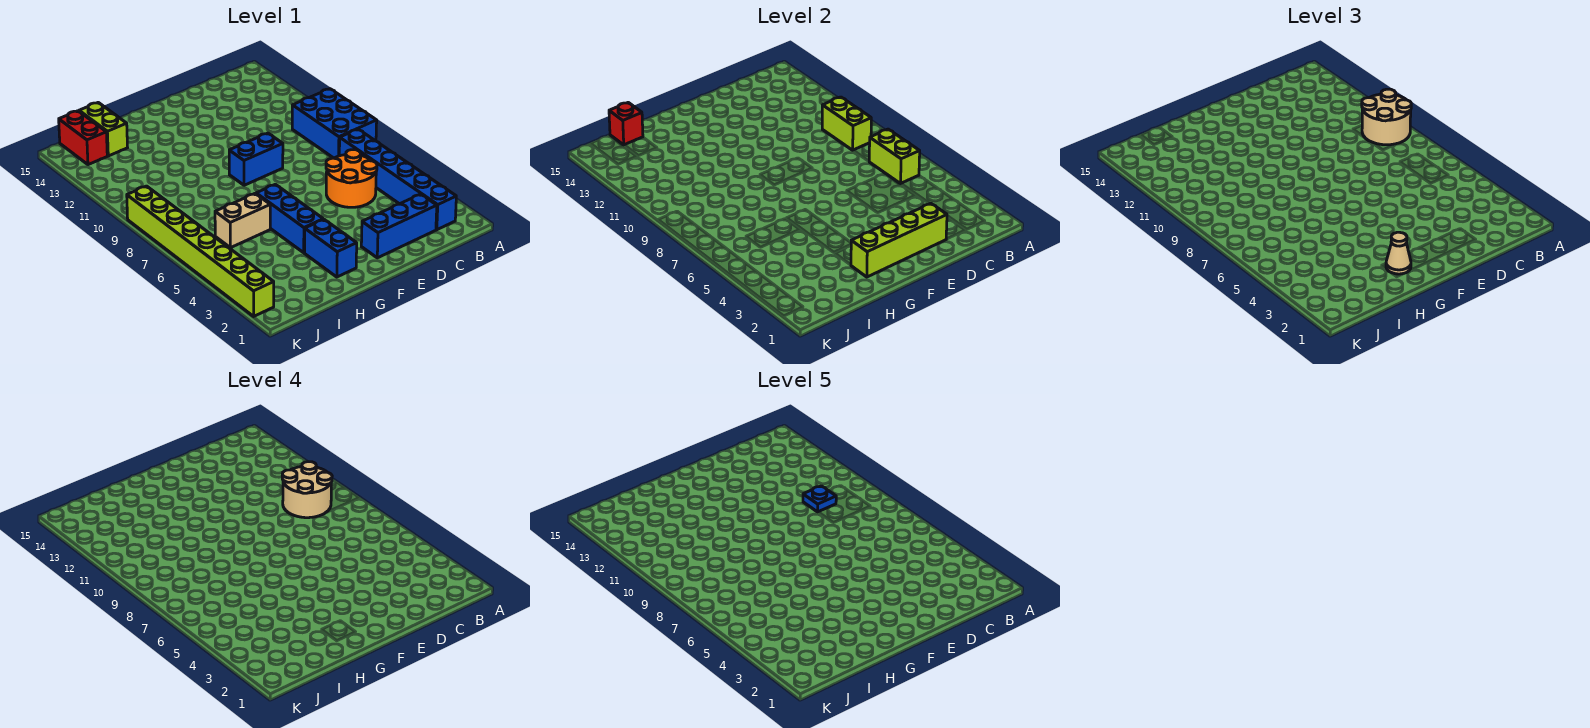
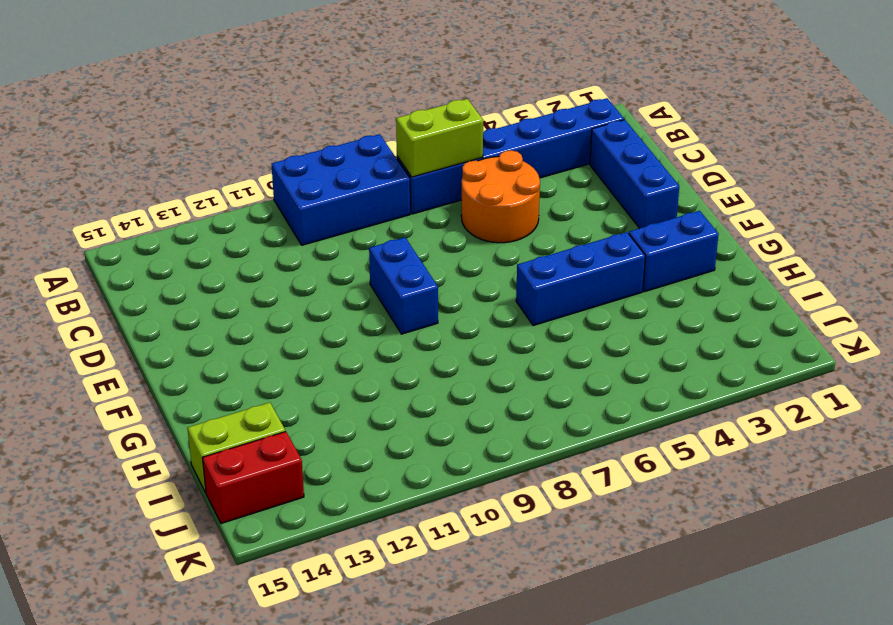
none -> tan brick H6:I6 level 1
none -> lime brick K2:K9 level 1
none -> lime brick B9:B10 level 2

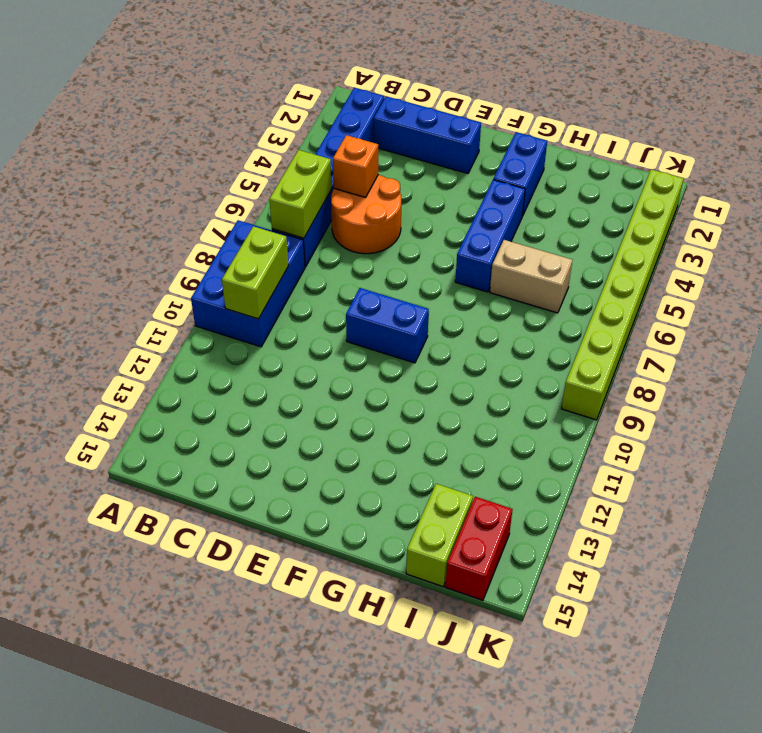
orange brick C5 level 2 -> none
none -> lime brick D2:G2 level 2
none -> red brick I15 level 2
none -> tan round brick A9:B10 level 3

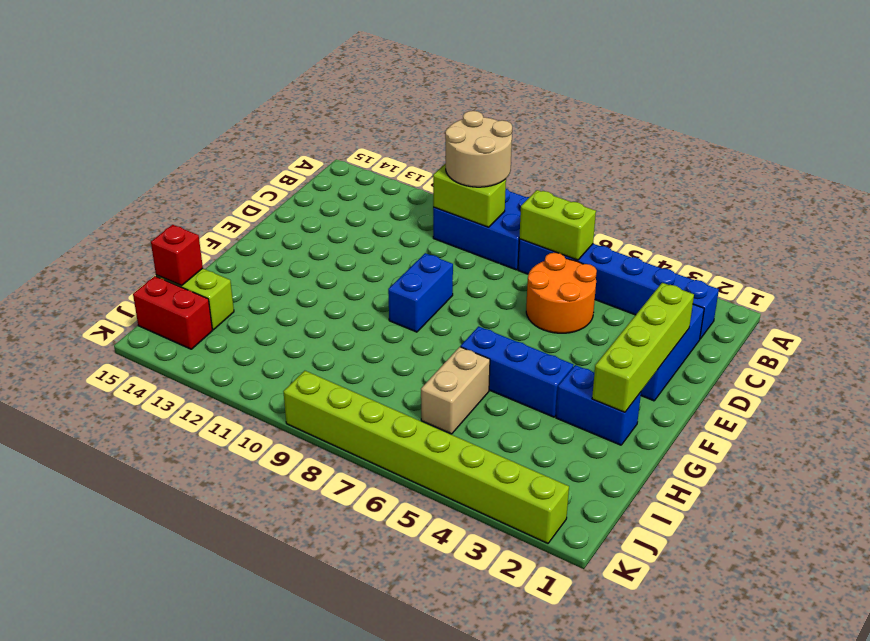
none -> tan cone G2 level 3
none -> tan round brick B9:C10 level 4
none -> blue plate C10 level 5

